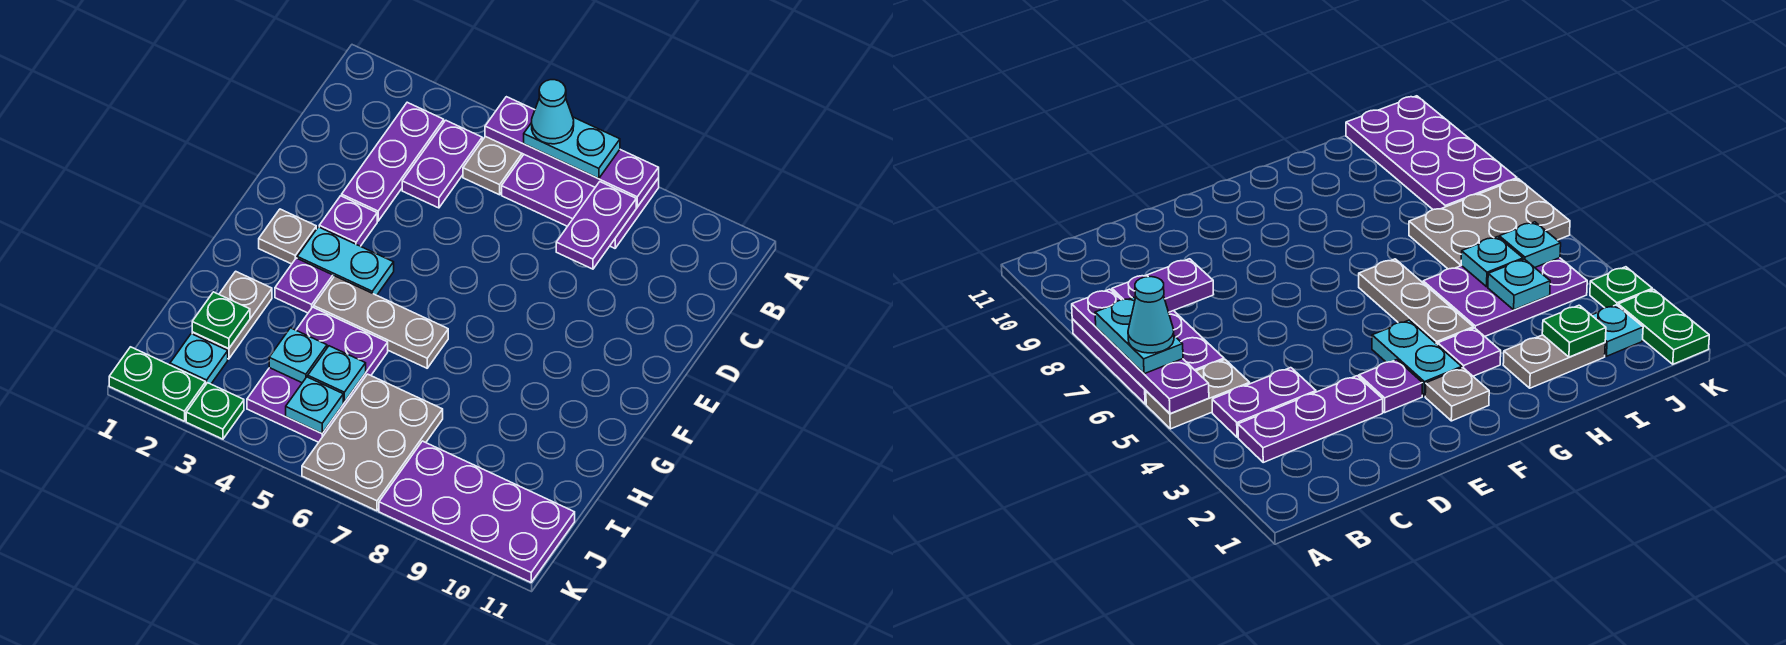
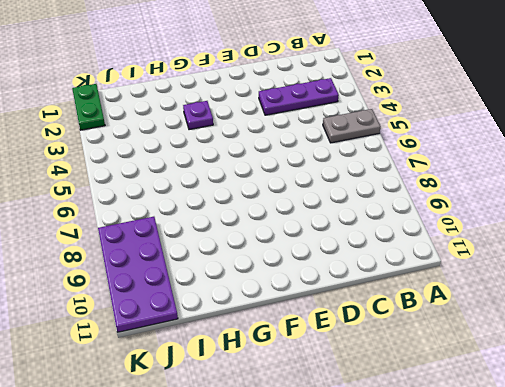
none -> purple plate A6:B8 level 1
none -> purple plate B4:C4 level 1
none -> purple plate E3 level 1

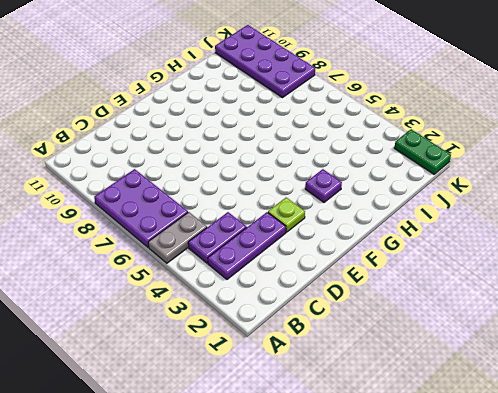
lime plate E3 level 1 -> purple plate E3 level 1
none -> grey plate F2 level 1
none -> cyan plate F3:F4 level 1
none -> grey plate G4:G6 level 1

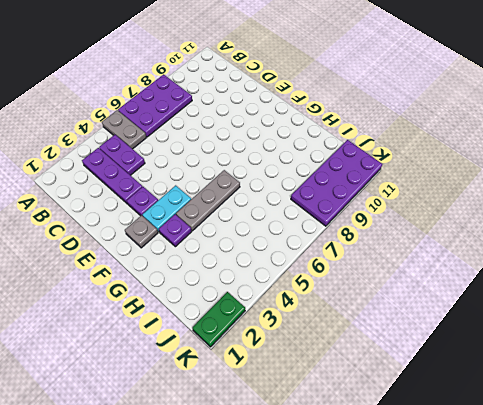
none -> grey plate H2:I2 level 1
none -> purple plate H4:J5 level 1
none -> grey plate I6:K7 level 1

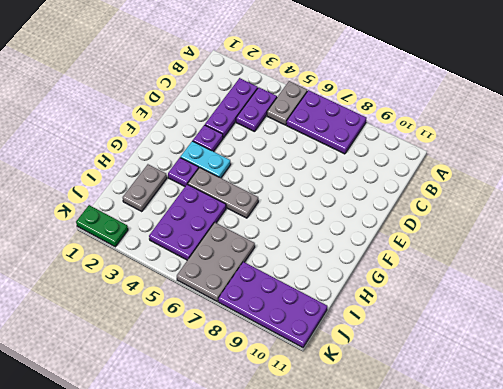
none -> grey plate F2 level 1
none -> cyan plate J2 level 1
none -> green plate K3 level 1

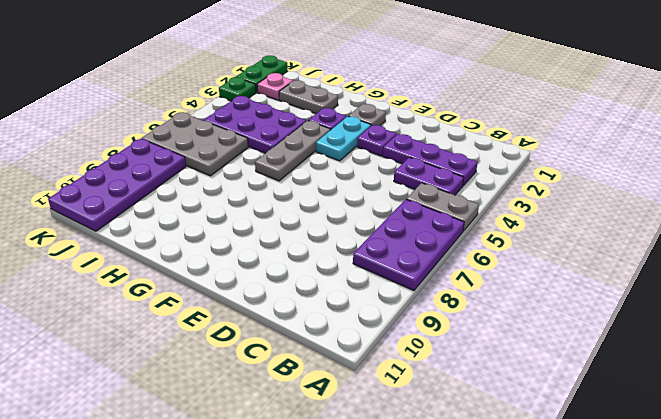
pink plate J2 level 1 -> cyan plate J2 level 1
none -> purple plate A5:A8 level 2
none -> purple plate B8:C8 level 2
none -> green plate I2 level 2

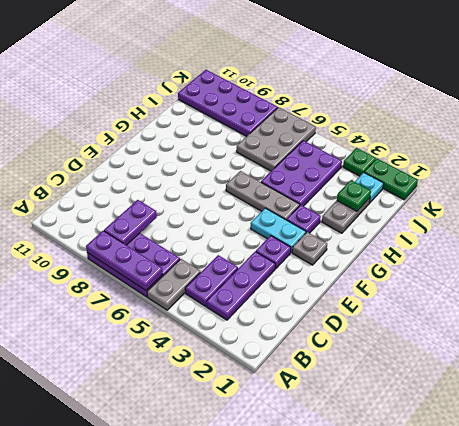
purple plate A6:A8 level 2 -> purple plate A5:A8 level 2
none -> cyan plate I4 level 2
none -> cyan plate I5 level 2
none -> cyan plate J5 level 2

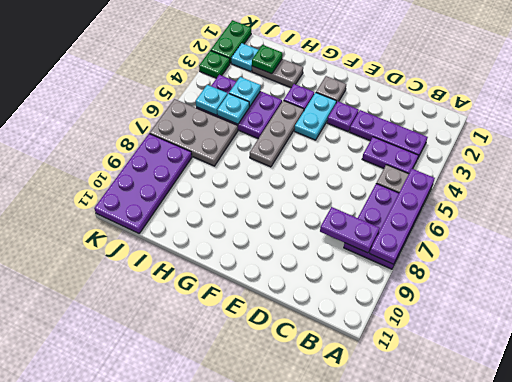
none -> cyan plate A6:A7 level 3
none -> cyan cone A6 level 4

